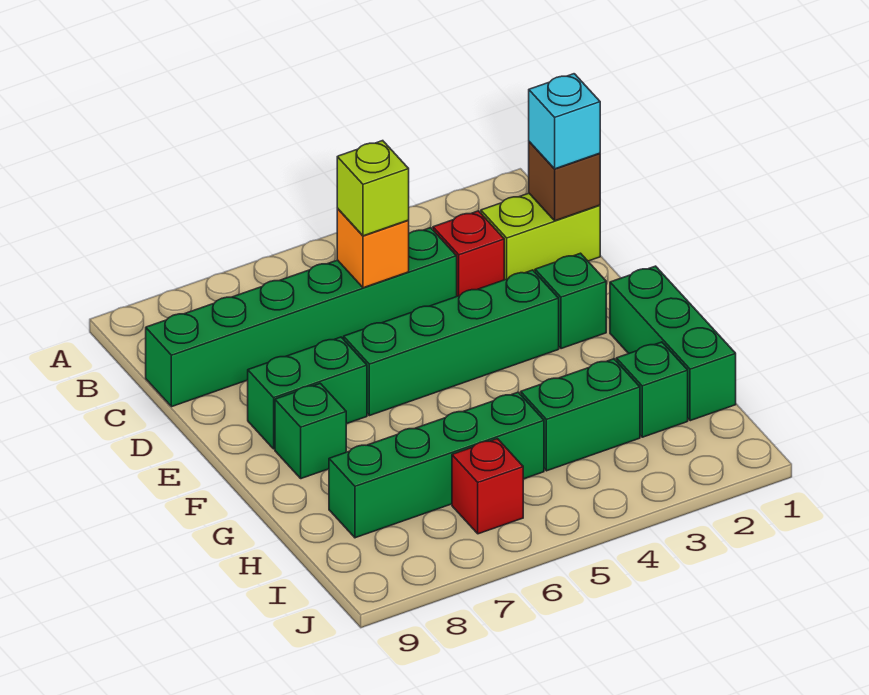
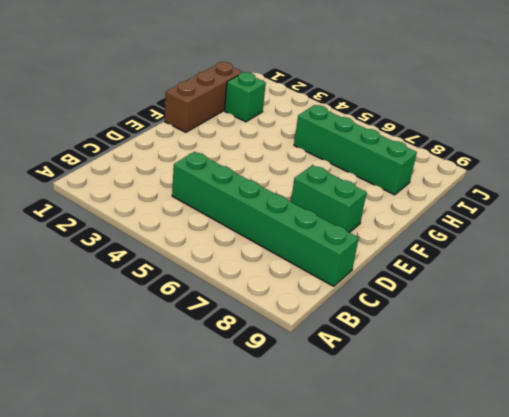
brown brick F1:H1 level 1 -> green brick F1:H1 level 1
none -> lime brick C1:C2 level 1
none -> red brick C3 level 1
none -> green brick E2 level 1

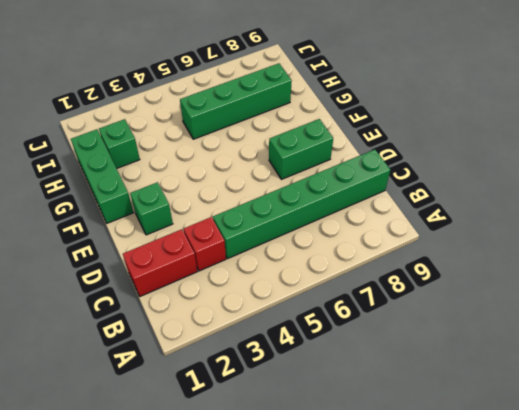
red brick C1:C2 level 1 -> lime brick C1:C2 level 1
none -> green brick E3:E6 level 1
none -> green brick F8 level 1
none -> green brick H3:H4 level 1

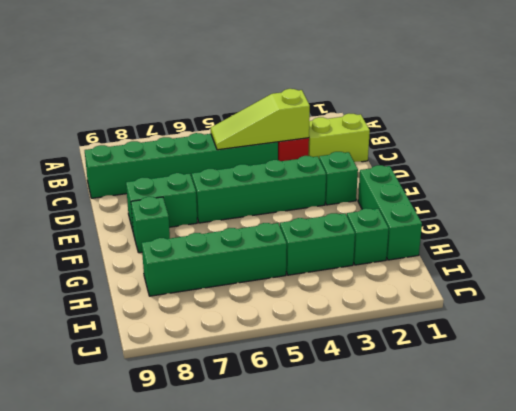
lime slope C3:C5 level 2 top 3 -> orange brick C5 level 2
none -> red brick I6 level 1
none -> brown brick C1 level 2
none -> cyan brick C1 level 3

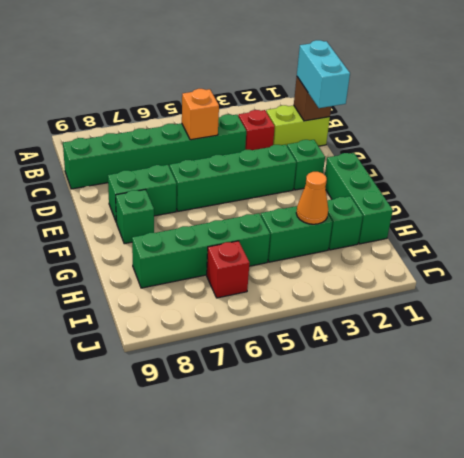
cyan brick C1:D1 level 3 -> cyan brick C1 level 3
orange cone H3 level 2 -> none
none -> lime brick C5 level 3

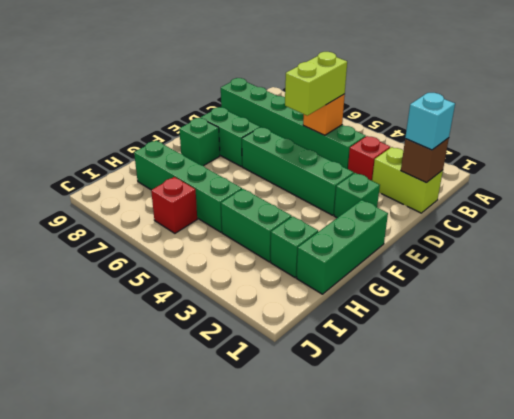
lime brick C5:D5 level 3 -> lime brick C5 level 3

